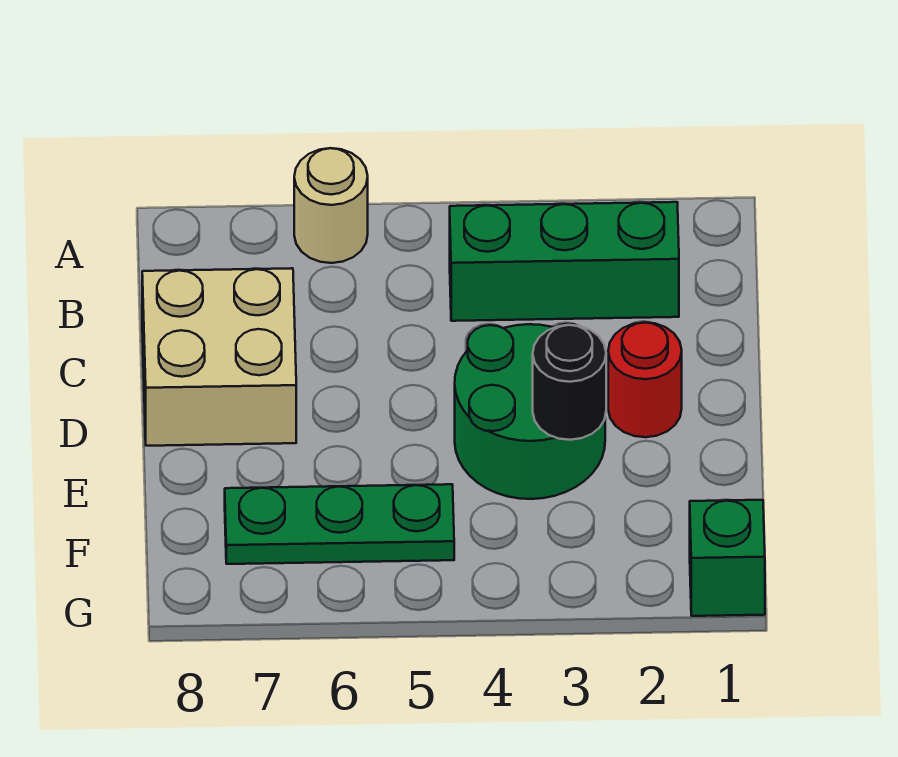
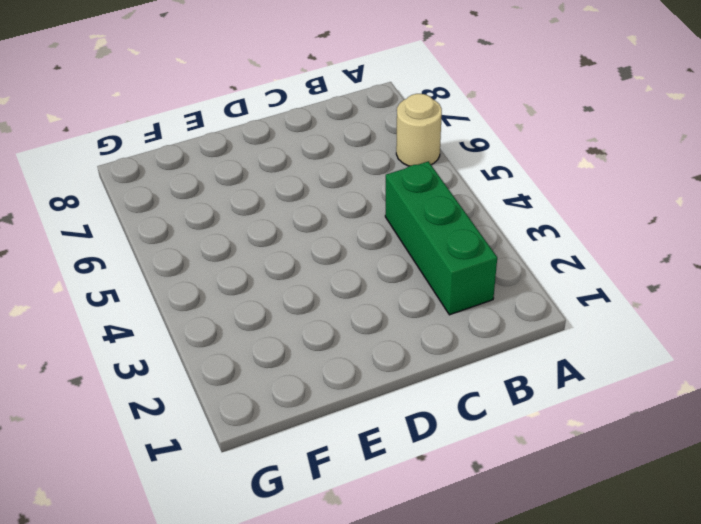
none -> tan brick C7:D8 level 1
none -> red round brick D2 level 1

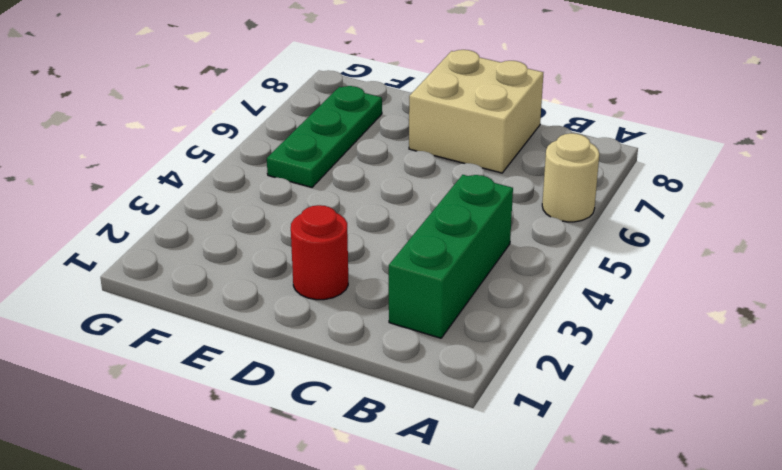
none -> green round brick D3:E4 level 1
none -> green brick G1 level 1

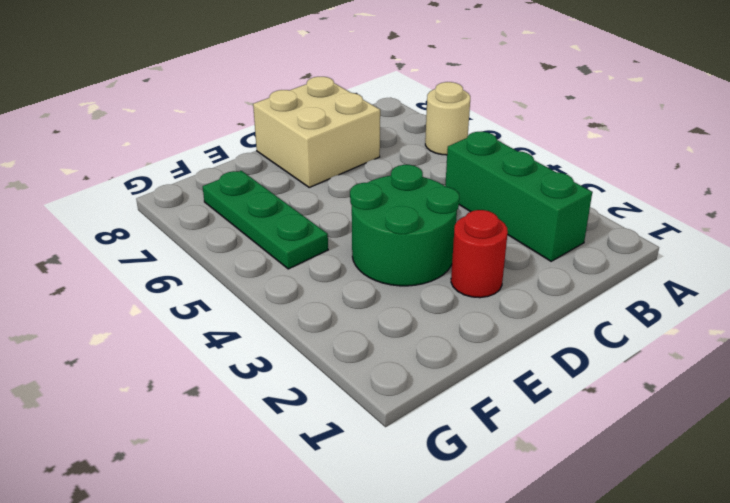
none -> green brick G1 level 1
none -> black round brick E3 level 2

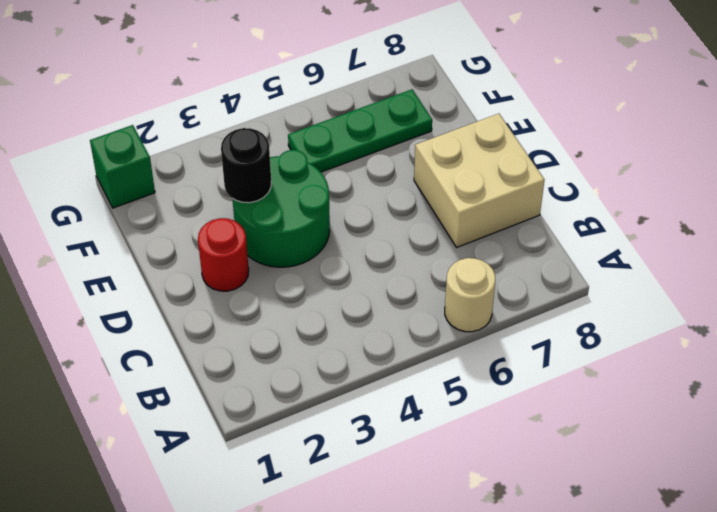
none -> green brick B2:B4 level 1

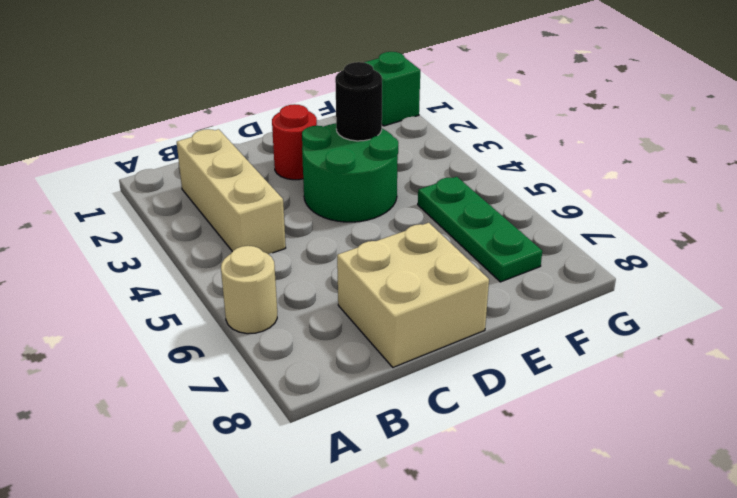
tan brick B2:B4 level 1 -> green brick B2:B4 level 1

